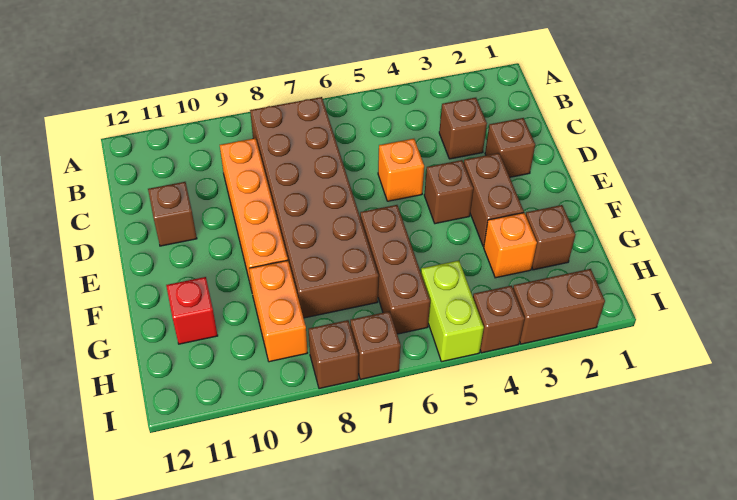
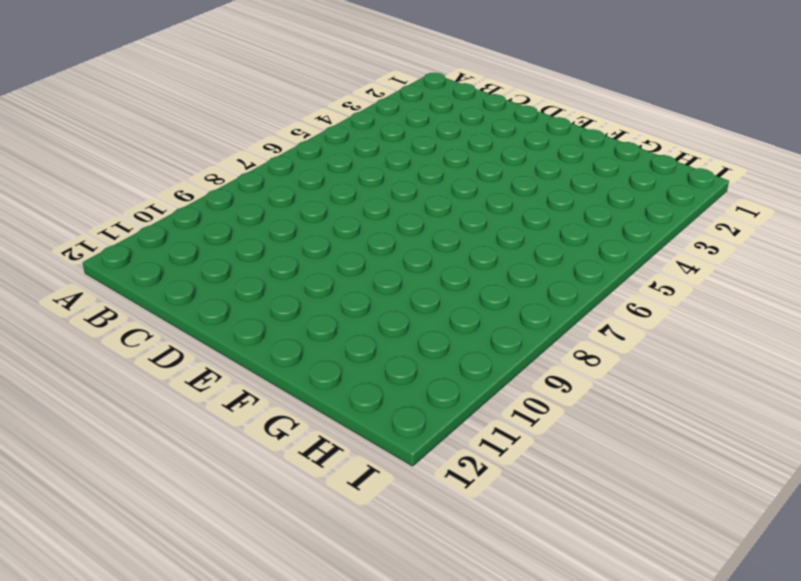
none -> brown brick B7:G8 level 1
none -> brown brick C3 level 1
none -> orange brick C9:F9 level 1

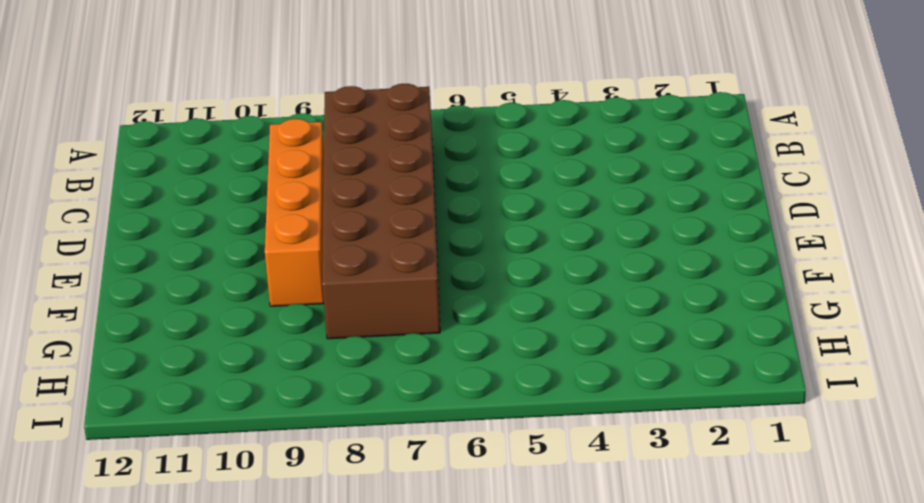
none -> brown brick C3 level 1
none -> brown brick D2 level 1
none -> orange brick D5 level 1

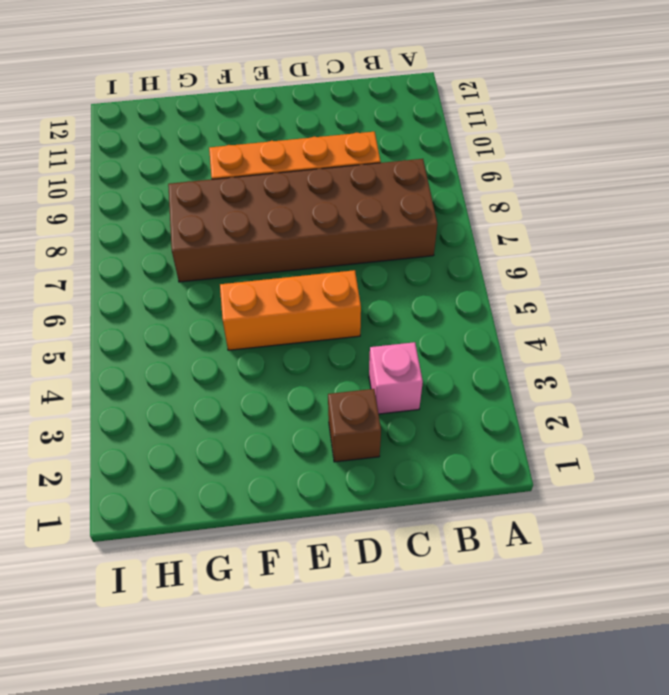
pink brick C3 level 1 -> brown brick C3 level 1
orange brick D5:F5 level 1 -> orange brick D5 level 1
none -> brown brick D11 level 1
none -> brown brick E3:F3 level 1
none -> brown brick E4 level 1

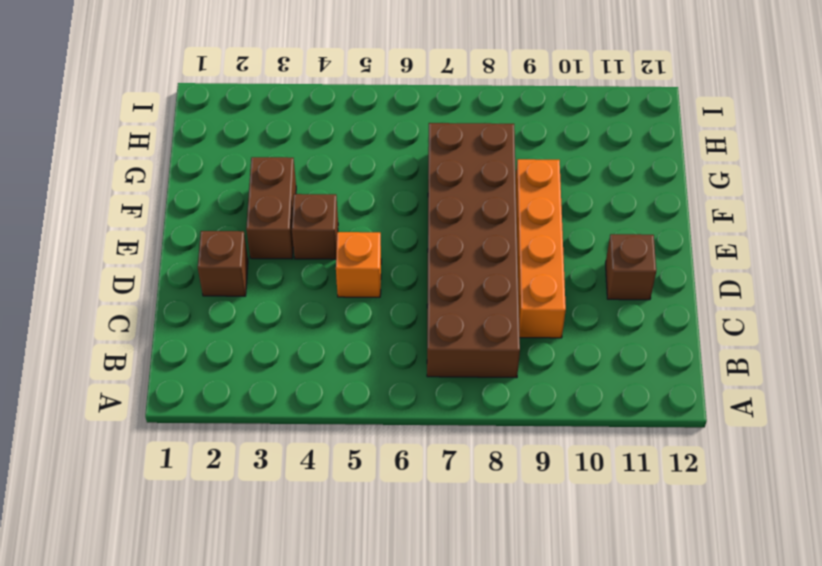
none -> brown brick C3 level 1
none -> brown brick F6:H6 level 1
none -> brown brick G2 level 1

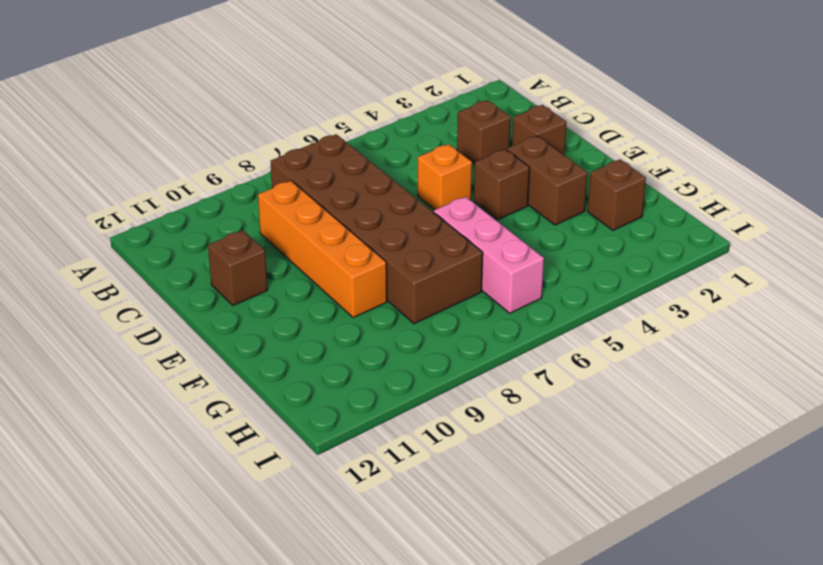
pink brick F6:H6 level 1 -> brown brick F6:H6 level 1
none -> orange brick G3 level 1
none -> orange brick G9:H9 level 1
none -> red brick G11 level 1

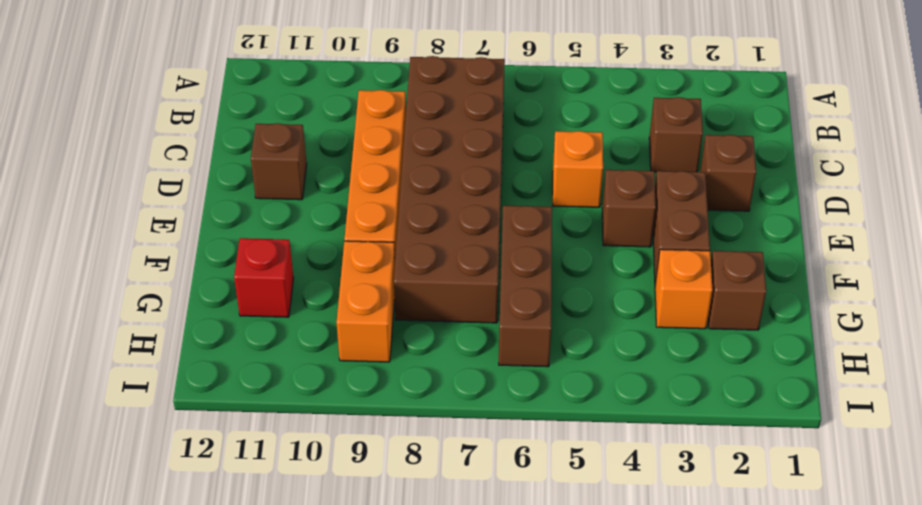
none -> lime brick H5:I5 level 1
none -> brown brick I2:I3 level 1
none -> brown brick I4 level 1

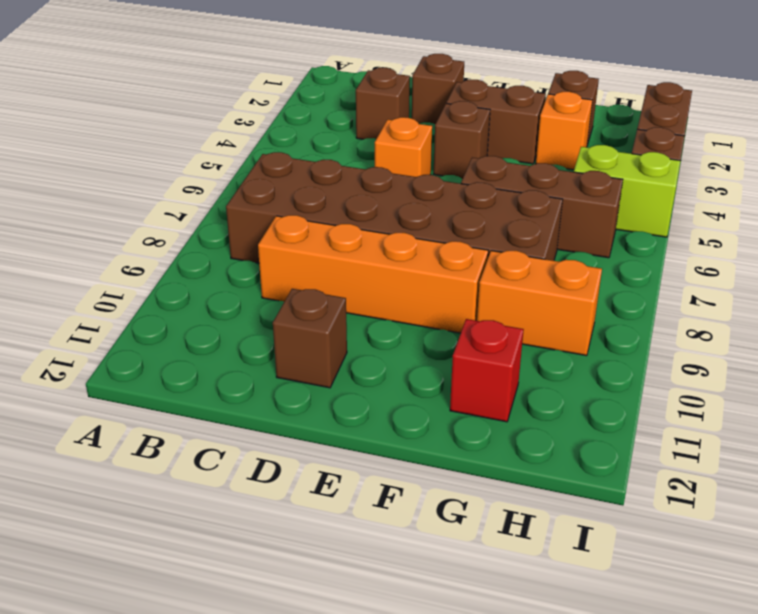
none -> brown brick I7 level 1
none -> brown brick I8 level 1

